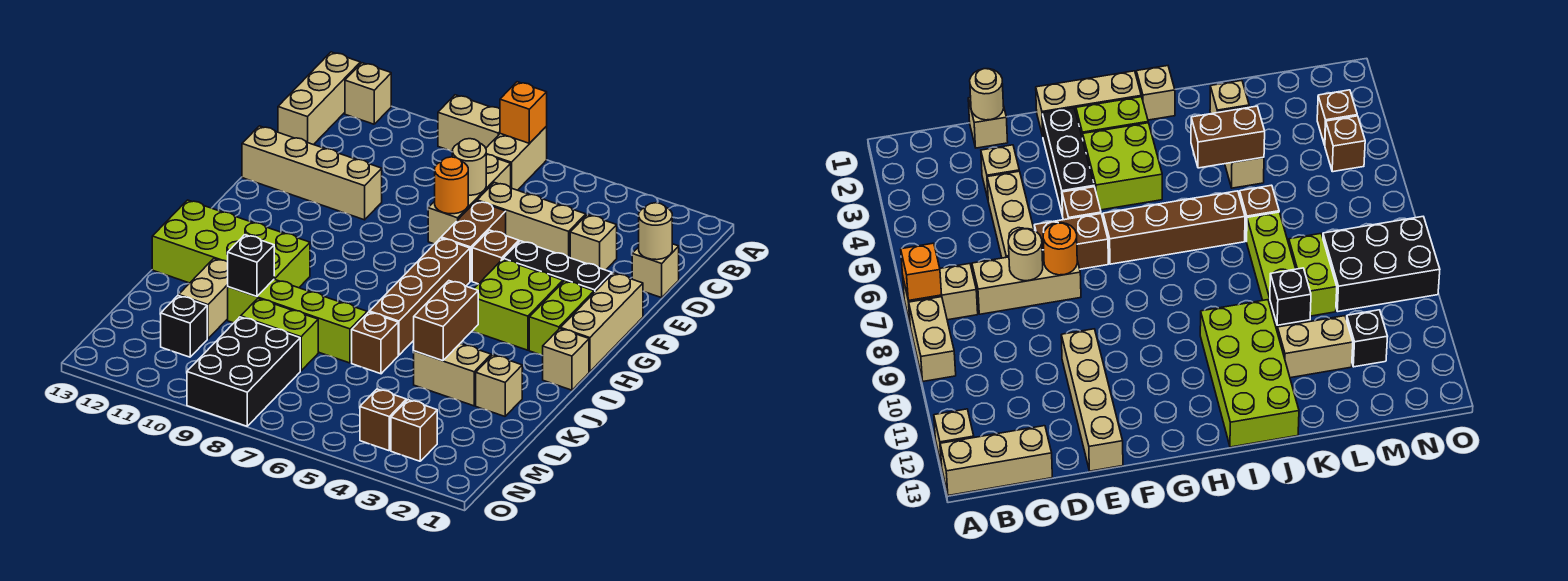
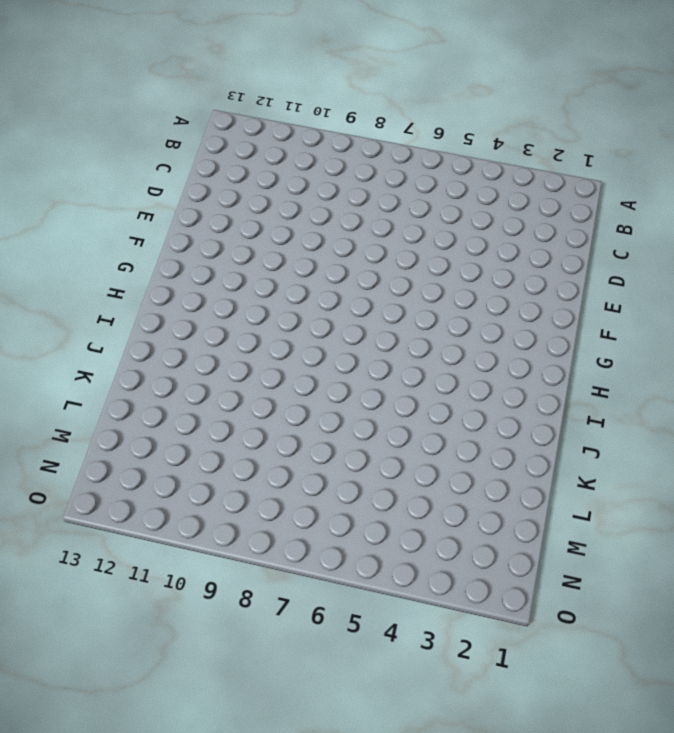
none -> tan brick A7:B7 level 1
none -> tan brick A8:A9 level 1
none -> tan brick A12 level 1
none -> tan brick A13:C13 level 1

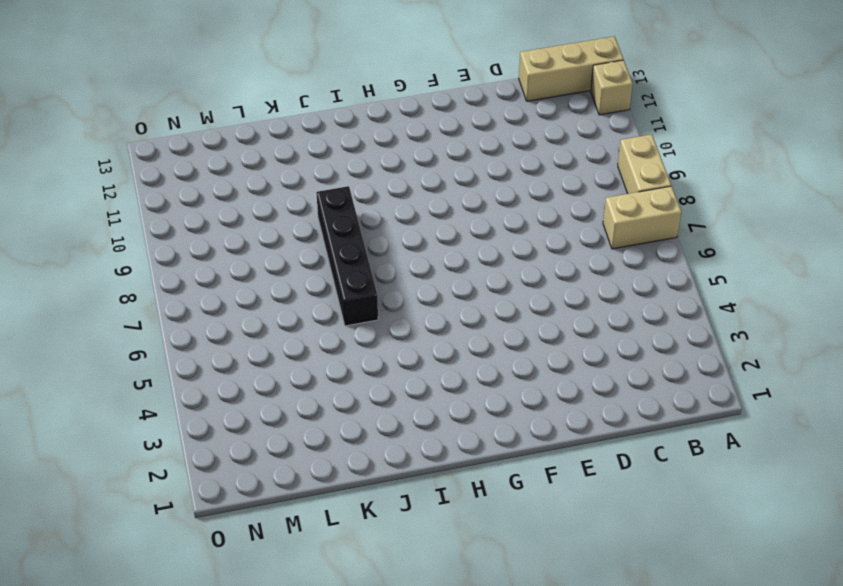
black brick J6:J9 level 1 -> brown brick G6:J6 level 1
none -> tan brick C7:E7 level 1
none -> tan brick D1 level 1
none -> tan brick D3 level 1
none -> tan brick D4:D6 level 1

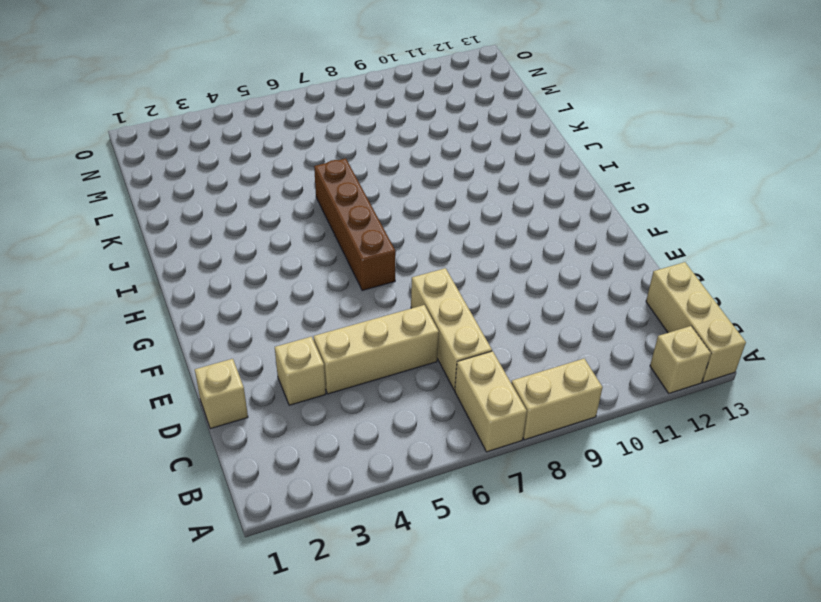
none -> brown brick E6:F6 level 1
none -> tan brick E10:E13 level 1
none -> tan brick F1:H1 level 1
none -> black brick F2:F4 level 1

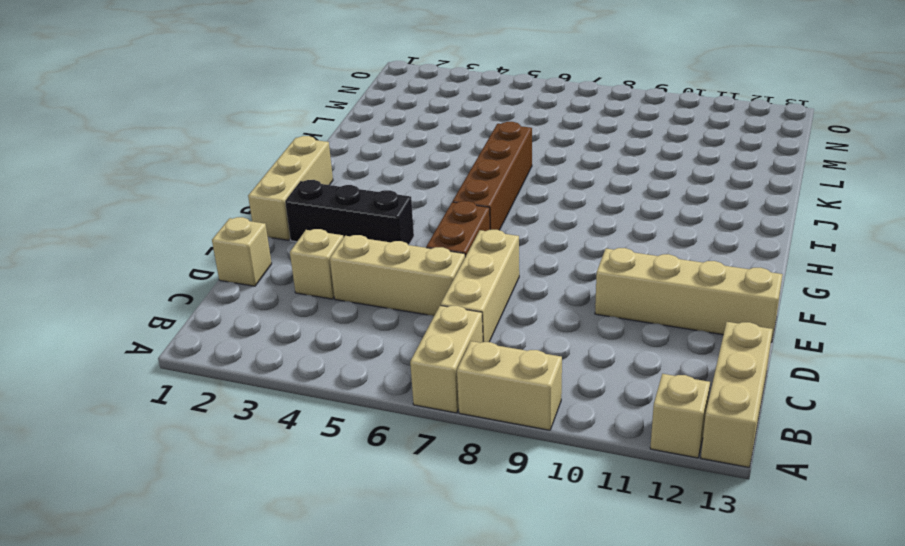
none -> brown brick F5 level 1
none -> lime brick G2:H2 level 1
none -> lime brick G3:H4 level 1
none -> tan brick I1 level 1

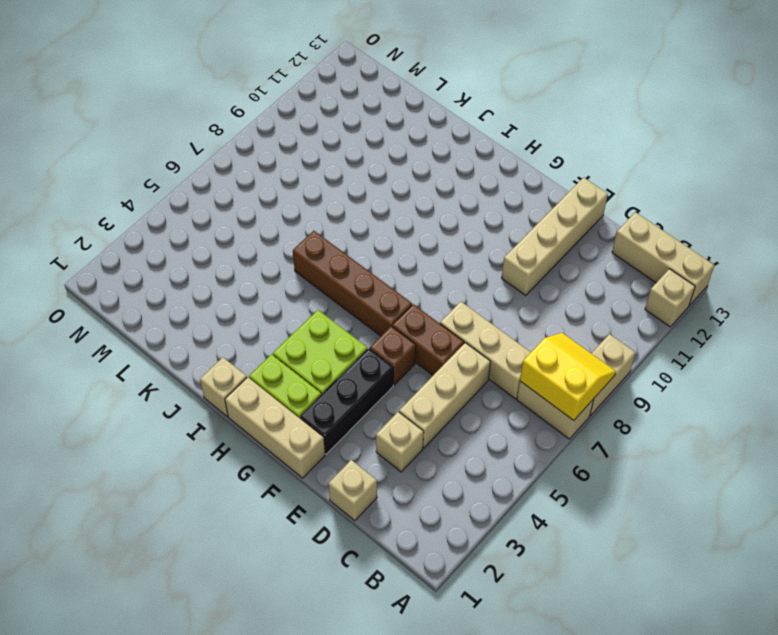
yellow slope A7:B8 level 2 top 7 -> orange brick A7 level 2
none -> lime brick I10:J13 level 1
none -> tan brick K2 level 1
none -> tan brick K3:K4 level 1
none -> brown brick K6 level 1

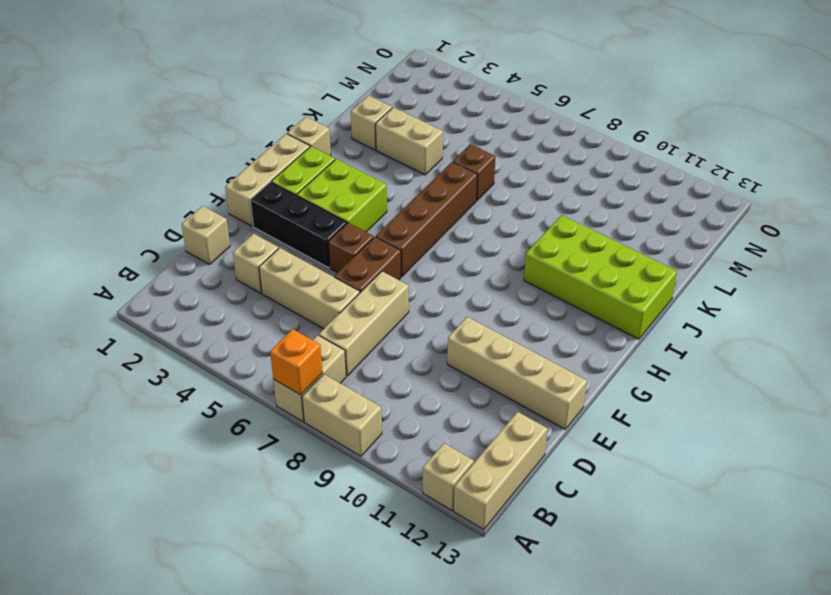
none -> lime brick K7:K10 level 1
none -> tan brick K11:L11 level 1
none -> lime brick L8:L9 level 1
none -> black brick M8:O9 level 1

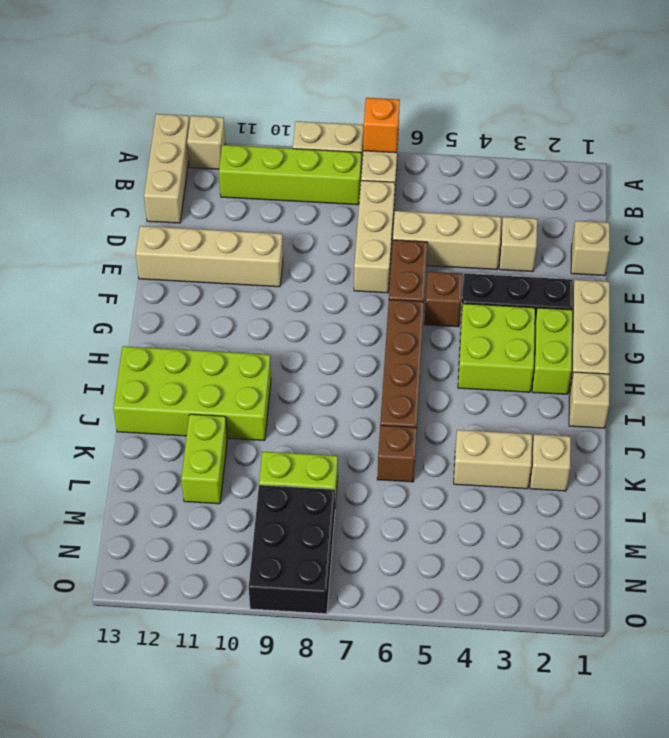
lime brick B8:B11 level 1 -> lime brick K7:K10 level 1
lime brick K11:L11 level 1 -> tan brick K11:L11 level 1
none -> black brick M11 level 1
none -> brown brick N3 level 1
none -> brown brick N4 level 1
none -> tan round brick D1 level 2

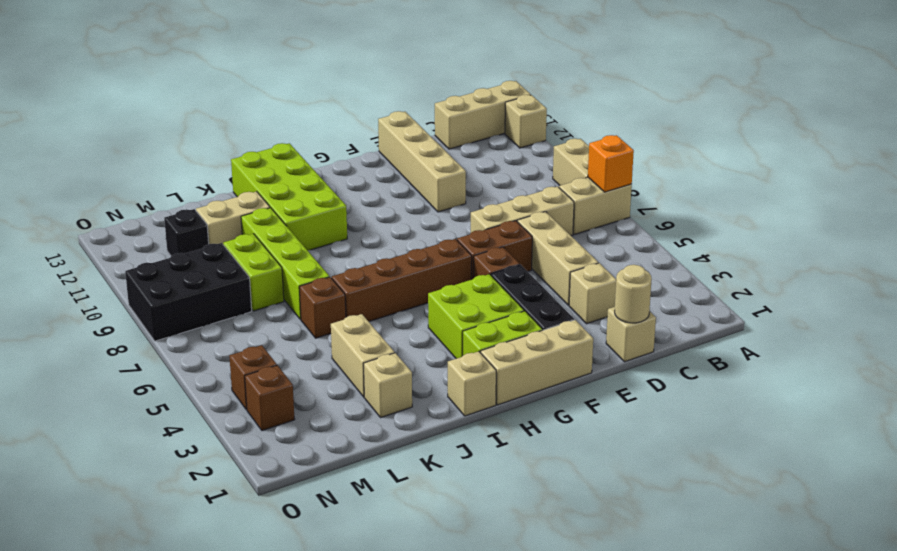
none -> tan round brick D7 level 2
none -> orange round brick E7 level 2
none -> brown brick J4:K4 level 2
none -> black brick K10 level 2

